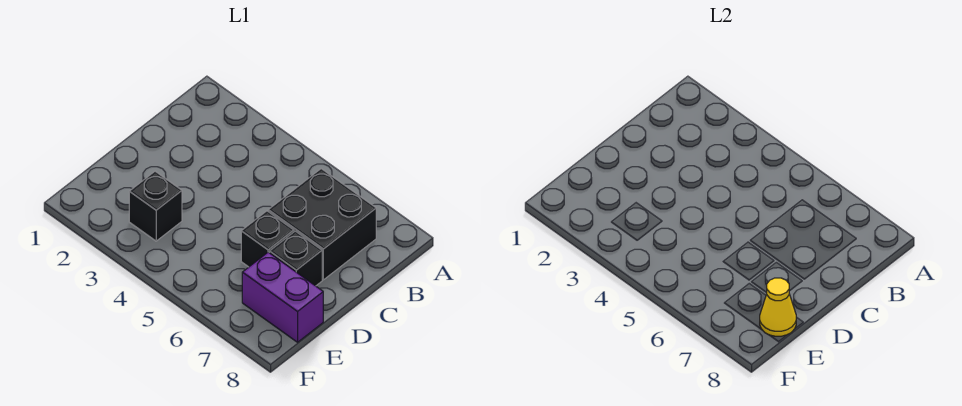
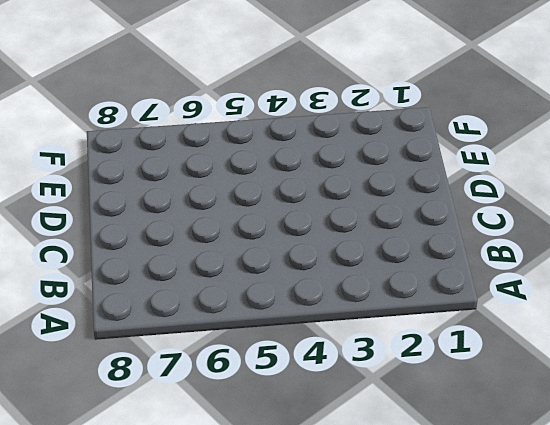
none -> black brick B6:C7 level 1
none -> black brick D6 level 1

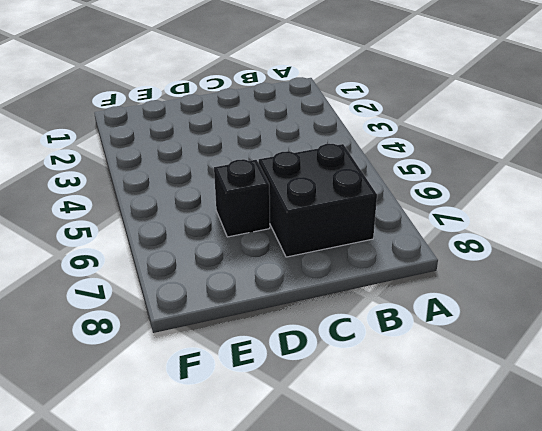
none -> black brick D7 level 1
none -> black brick E3 level 1

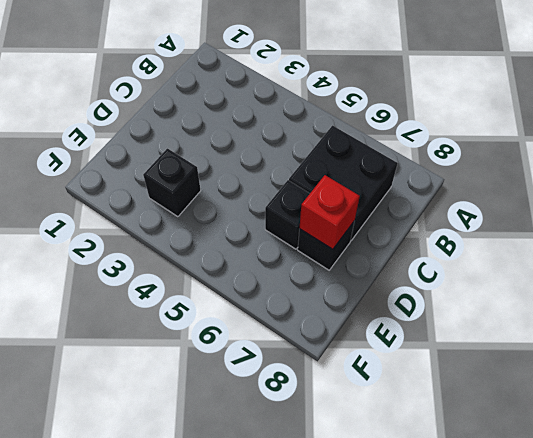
red brick D7 level 2 -> none
none -> purple brick E7:E8 level 1
none -> yellow cone E8 level 2

